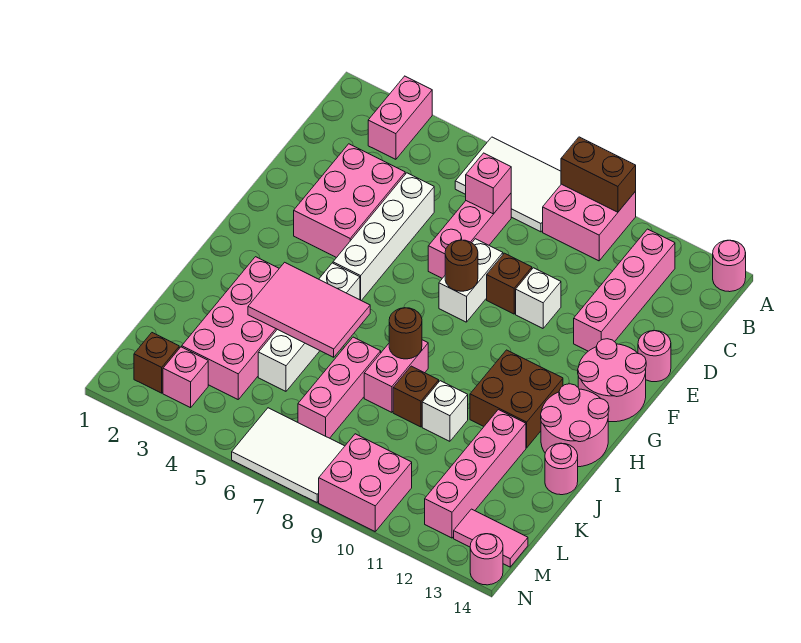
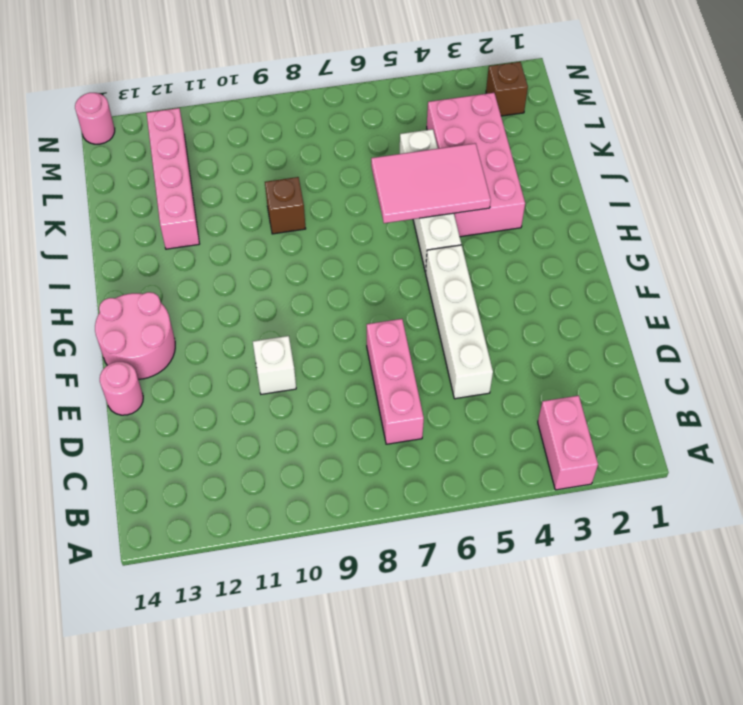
none -> white tile A6:B8 level 1
none -> pink brick A9:B10 level 1
none -> pink round brick A14 level 1
none -> pink brick B12:E12 level 1

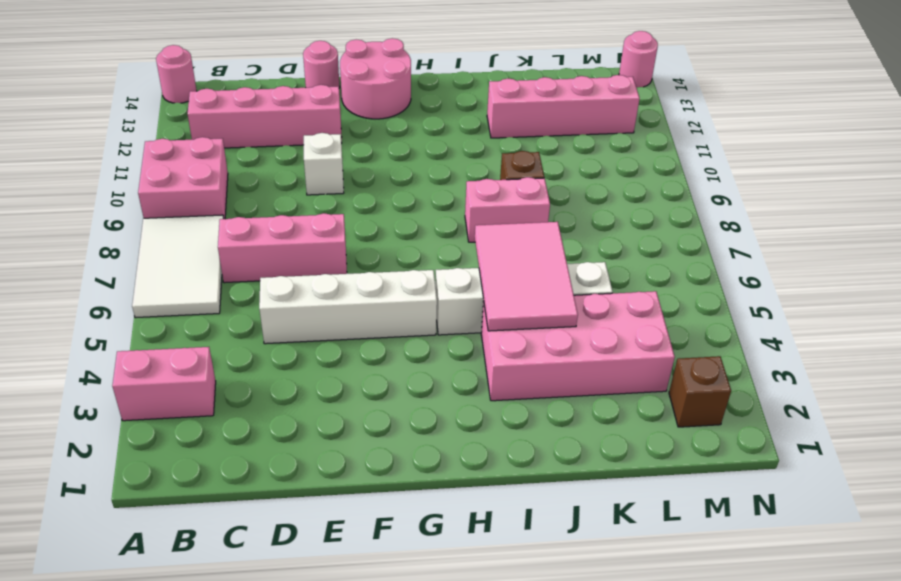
none -> pink brick D3:F4 level 1
none -> white brick E8:F8 level 1
none -> brown brick E9 level 1
none -> brown brick H11:I12 level 1

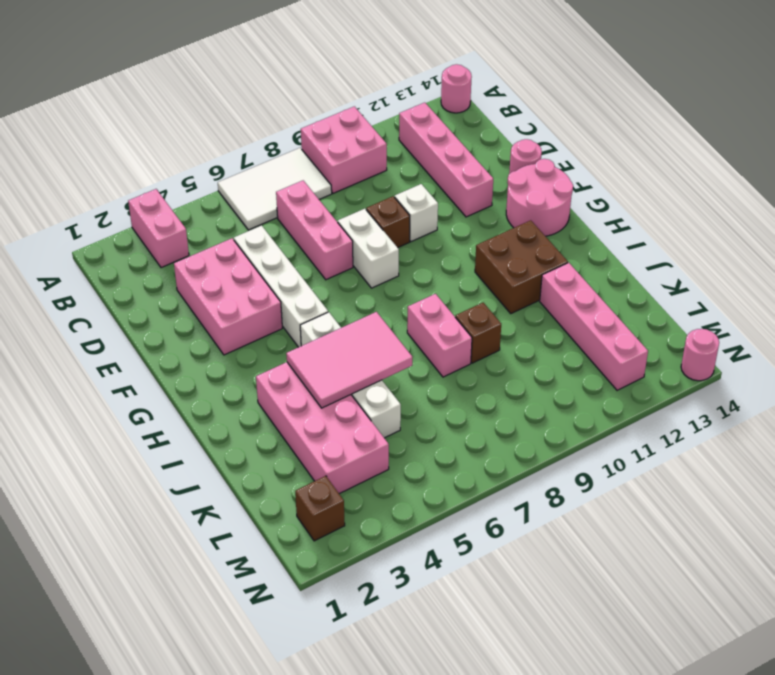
none -> pink round brick H13:I14 level 1
none -> pink brick J7:L7 level 1
none -> white brick J10 level 1
none -> pink round brick J14 level 1

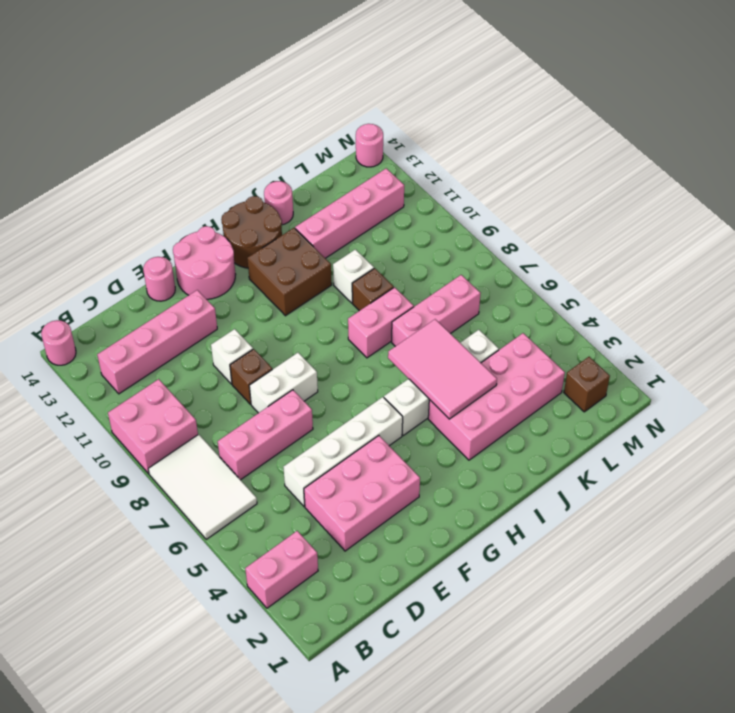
brown round brick H13:I14 level 1 -> pink round brick H13:I14 level 1
none -> pink brick M3 level 1
none -> white tile M6:N8 level 1
none -> pink brick M9:N10 level 1
none -> pink tile M13:M14 level 1

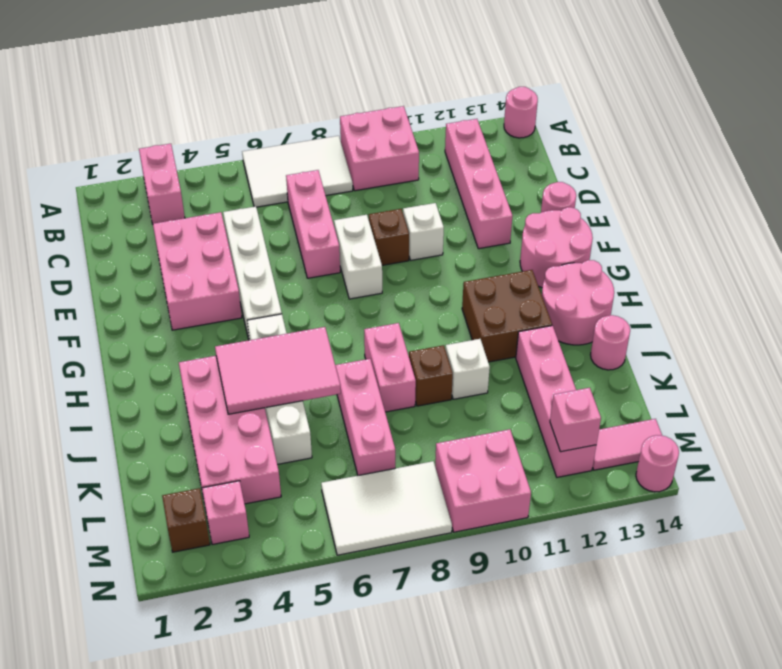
pink brick M12 level 2 -> pink brick C7 level 2
none -> brown brick A9:A10 level 2
none -> brown round brick F8 level 2
none -> brown round brick I8 level 2

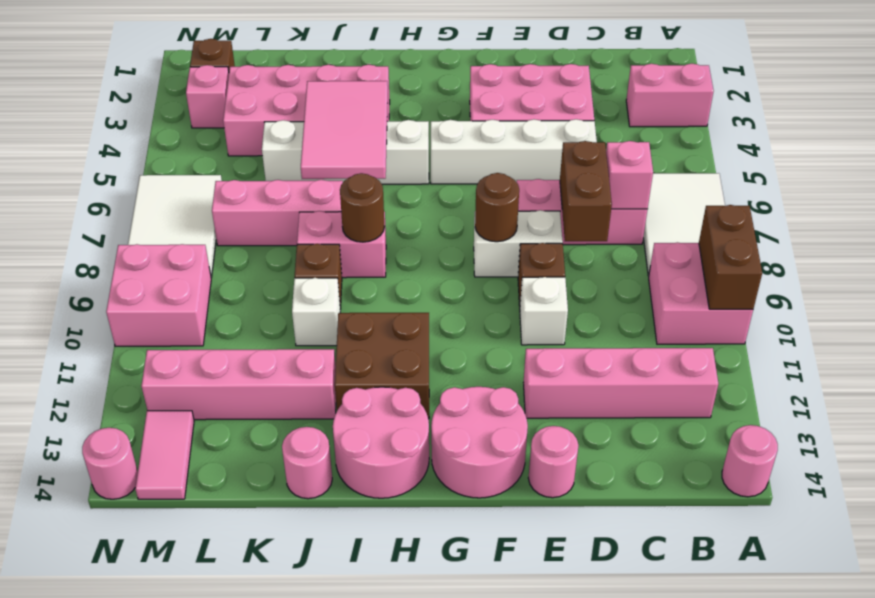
brown brick D7:D8 level 2 -> none

